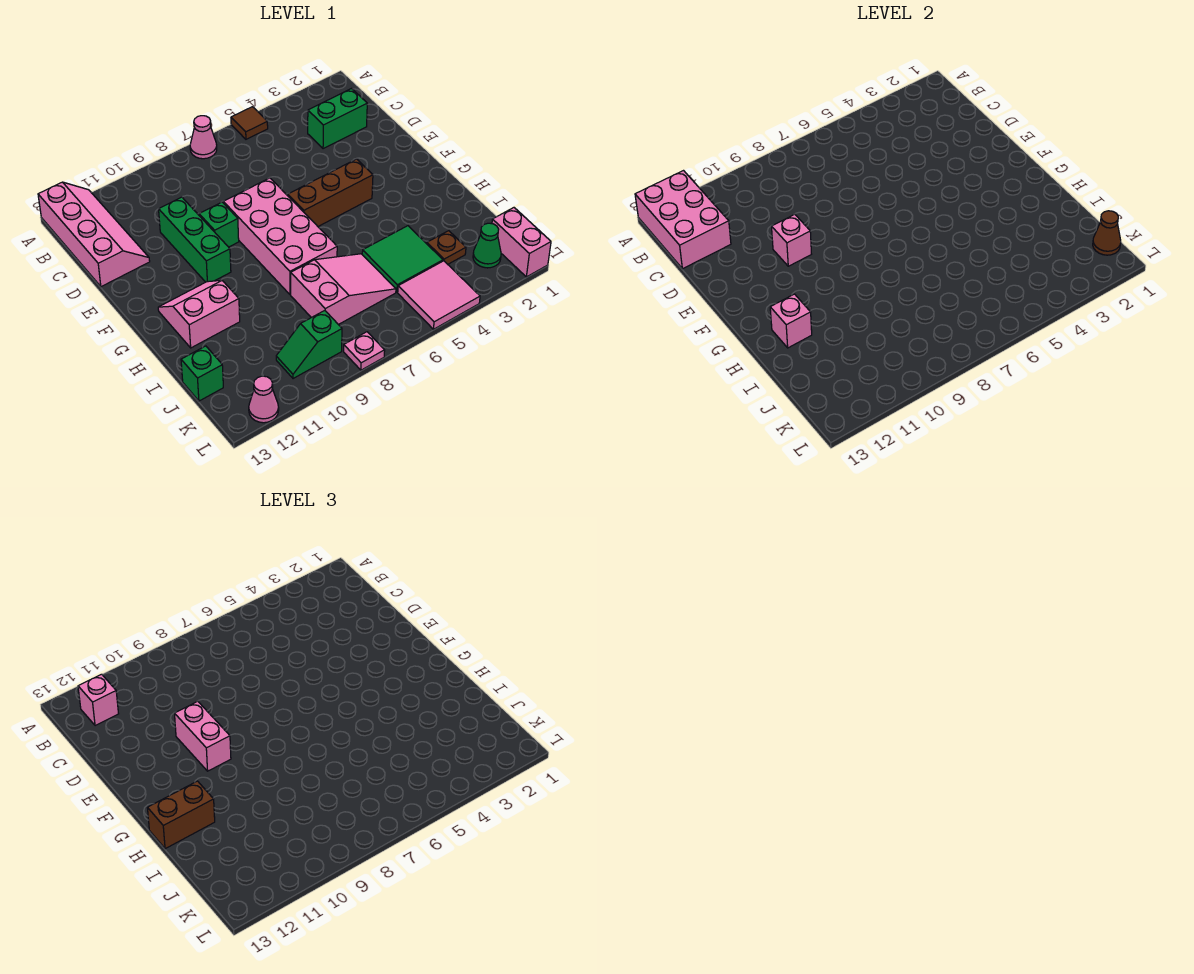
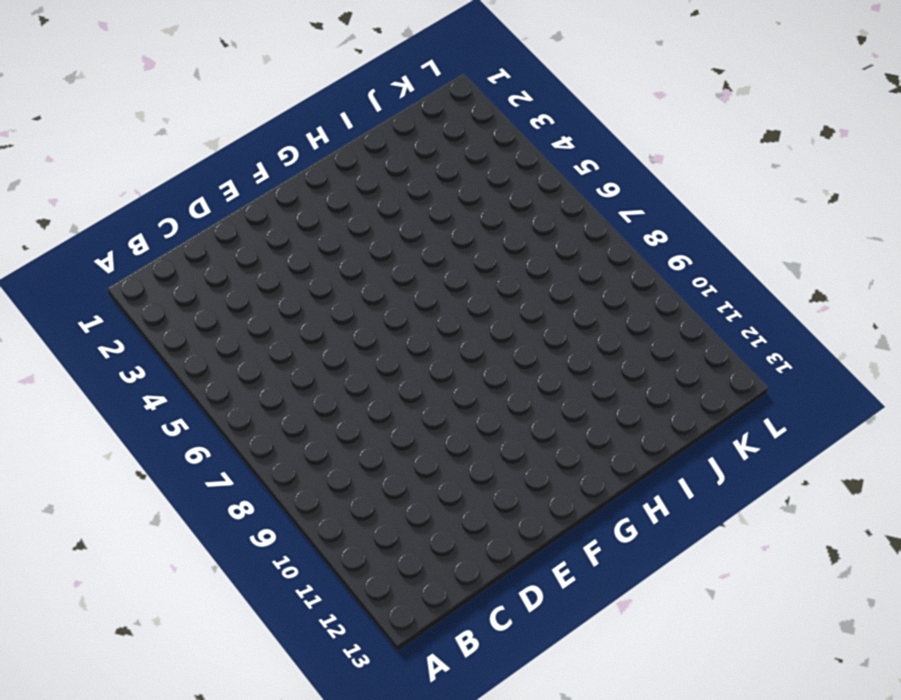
none -> brown tile A5 level 1
none -> pink cone A7 level 1
none -> pink slope A12:D13 level 1 top 13

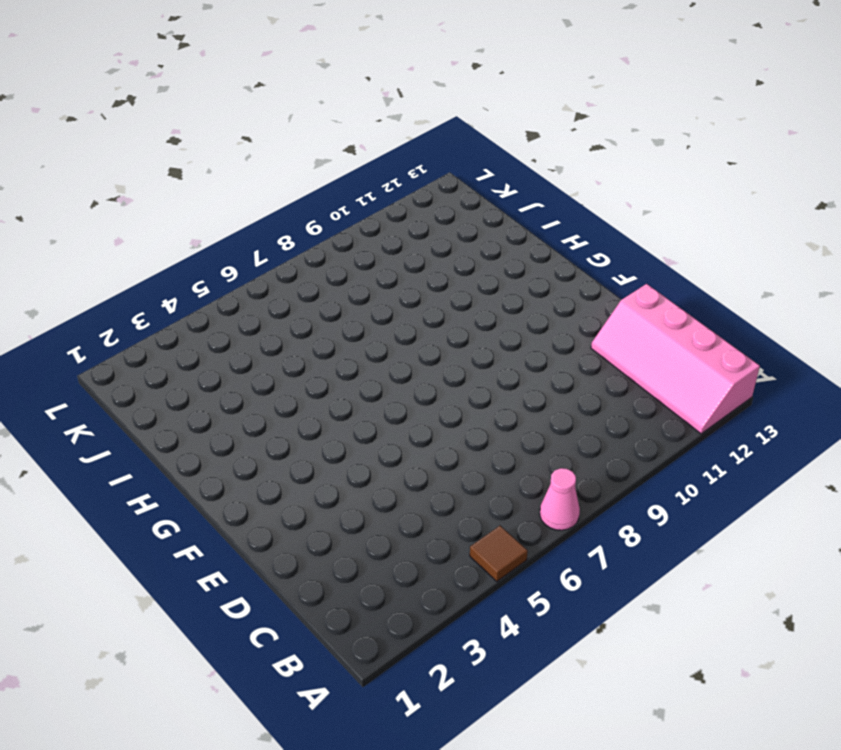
none -> green brick C2:C3 level 1
none -> green brick D10:F10 level 1
none -> pink brick E7:H8 level 1

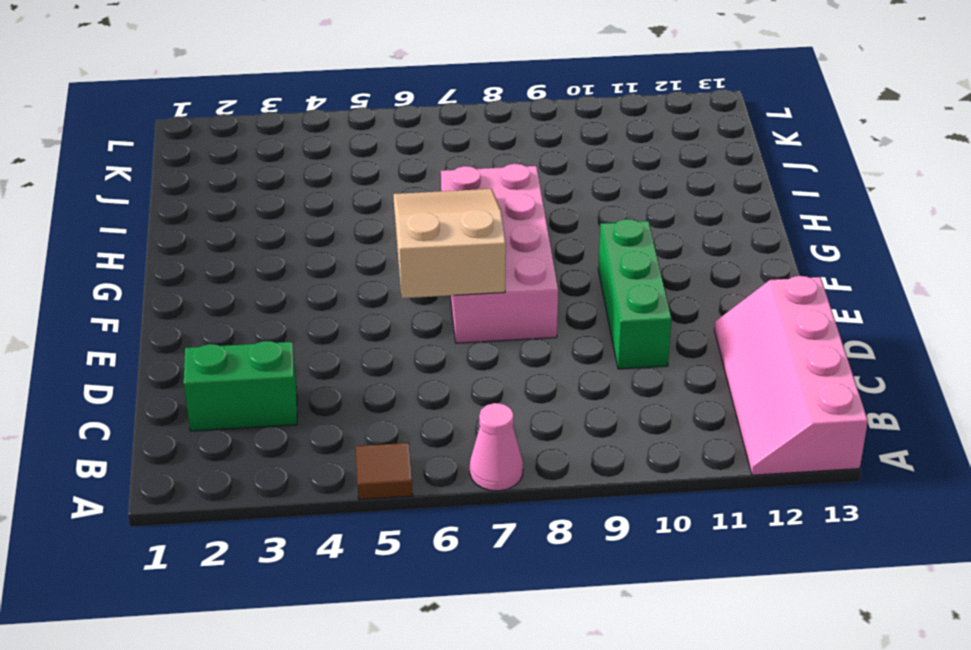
tan slope E6:G7 level 2 top E -> none
none -> green brick E9 level 1
none -> brown brick F4:F6 level 1
none -> pink slope G11:H12 level 1 top H

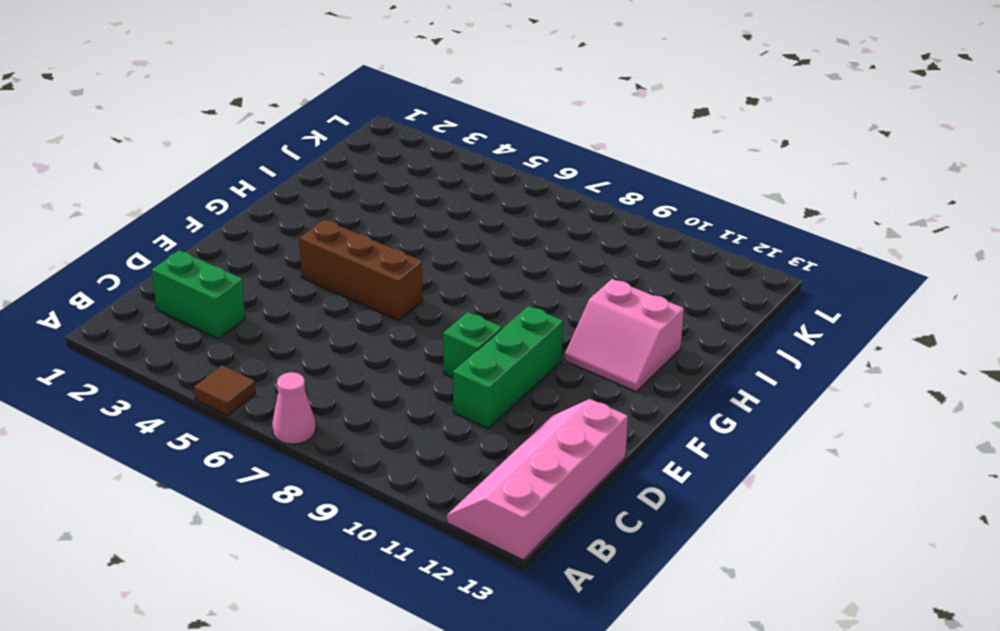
none -> pink brick E7:H8 level 1
none -> green tile I4:J5 level 1
none -> pink slope I6:J8 level 1 top 8

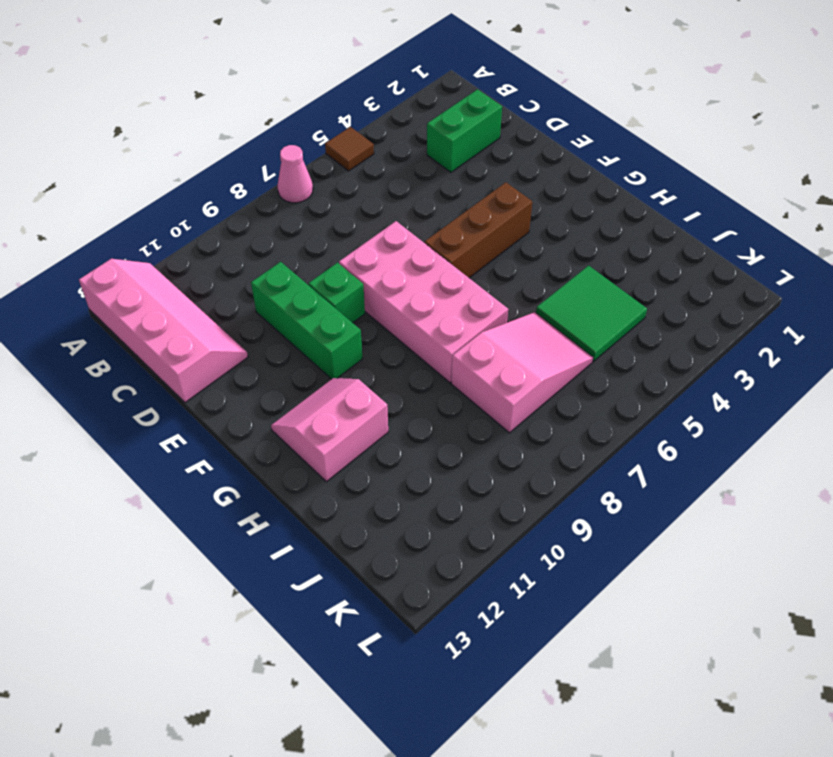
none -> brown plate J3 level 1
none -> green brick J13 level 1
none -> pink brick K1:L1 level 1

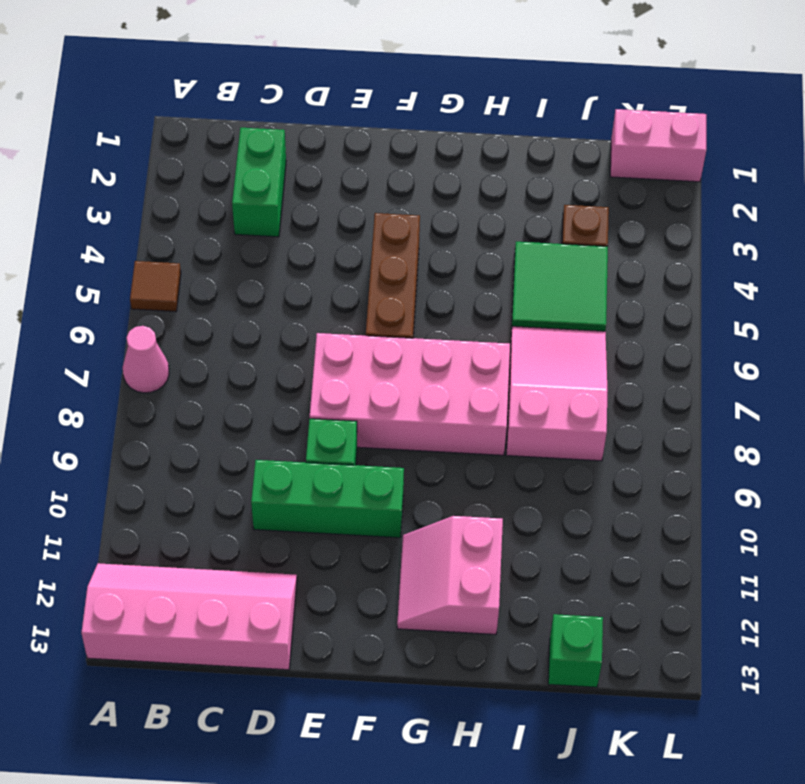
none -> green cone K2 level 1
none -> pink tile K4:L5 level 1
none -> green slope K9:K10 level 1 top 9

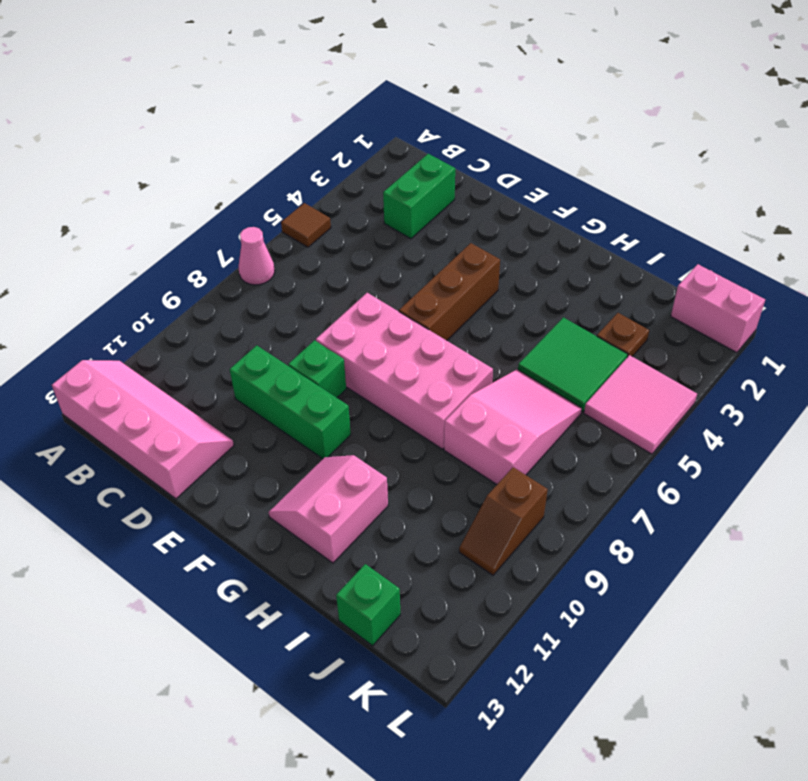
brown slope K9:K10 level 1 top 9 -> green slope K9:K10 level 1 top 9
none -> green cone K2 level 1
none -> pink plate L8 level 1
none -> pink cone L12 level 1

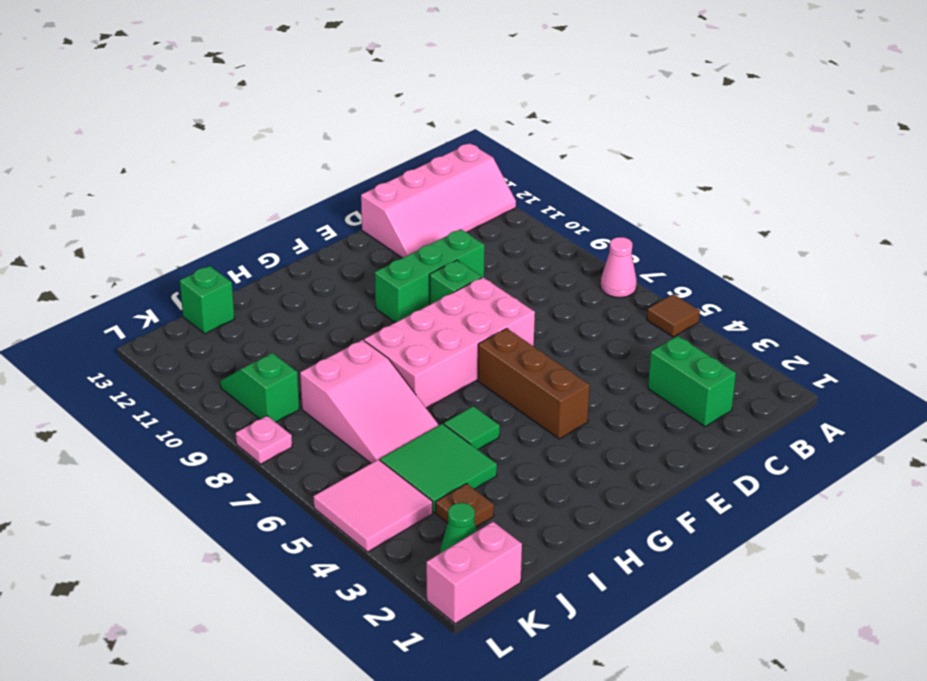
green tile H5 level 1 -> none
none -> pink slope G11:H12 level 1 top H
none -> pink cone L12 level 1
none -> pink brick A12:C13 level 2

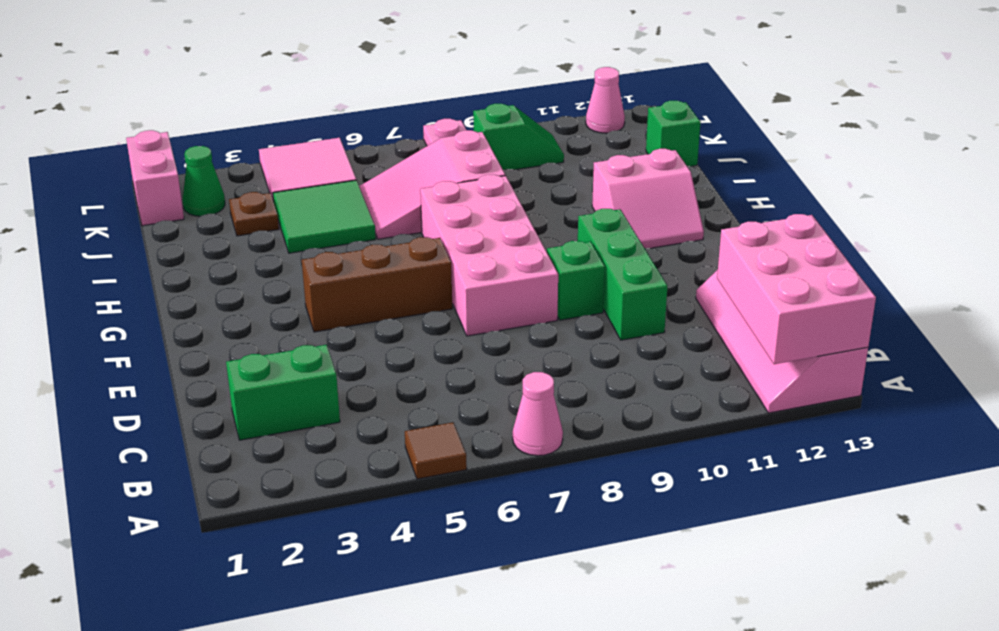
none -> pink brick E10 level 2
none -> pink brick H12 level 2
none -> brown cone K1 level 2

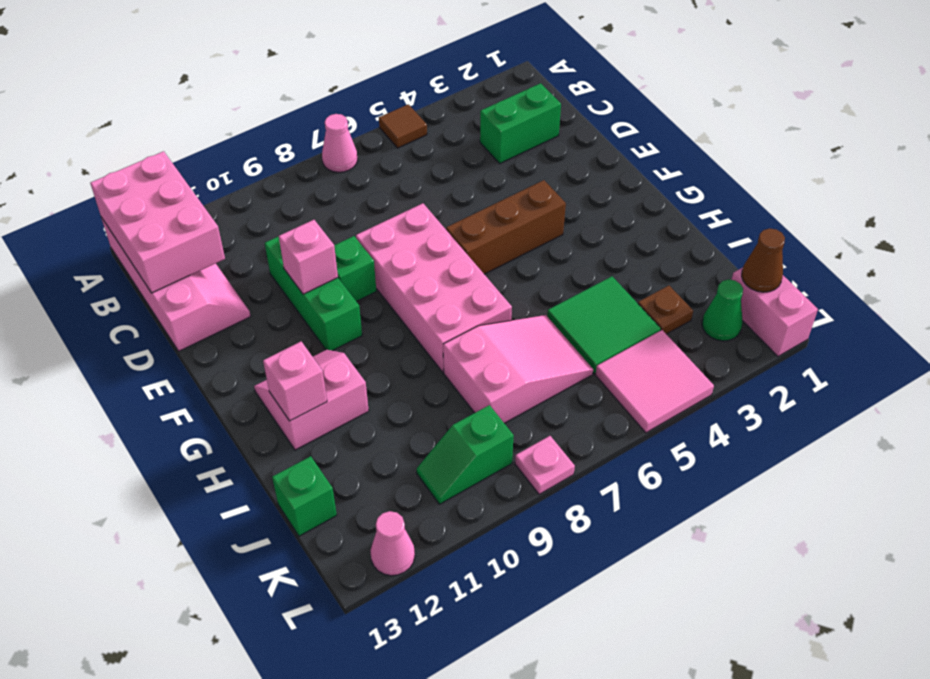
none -> pink brick B12 level 3
none -> pink brick E10:F10 level 3
none -> brown brick H12:H13 level 3

